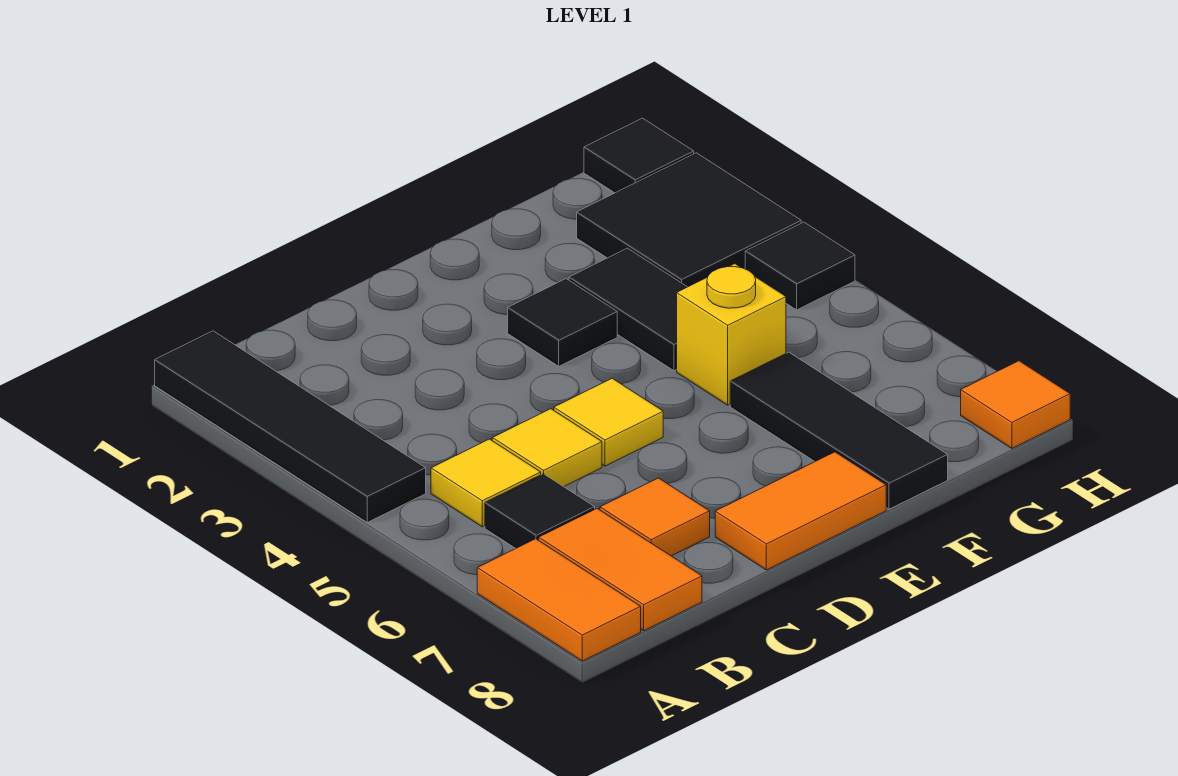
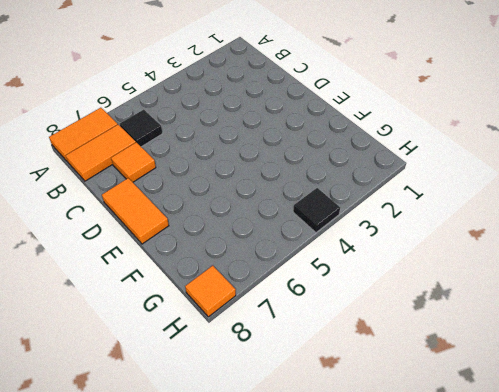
none -> black tile A1:A4 level 1
none -> yellow tile B5 level 1
none -> yellow tile C5 level 1

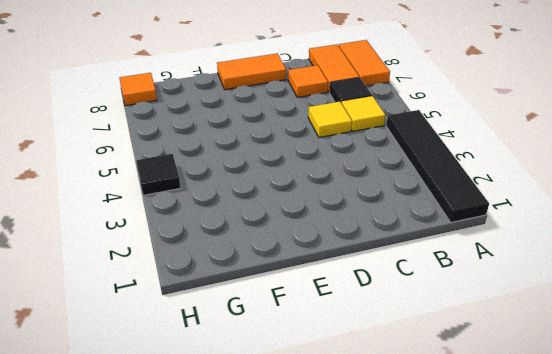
none -> yellow tile D5 level 1
none -> black tile E3 level 1
none -> black tile F3:F4 level 1

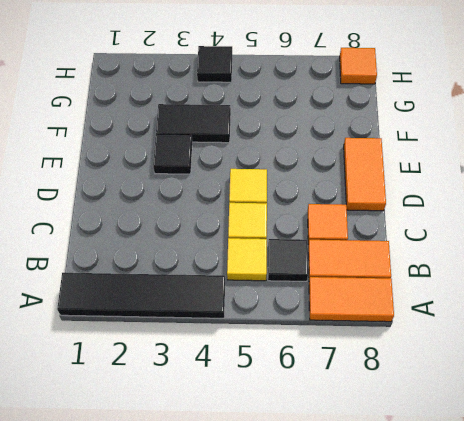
none -> yellow brick F5 level 1
none -> black tile F6:F8 level 1
none -> black tile G2:H3 level 1

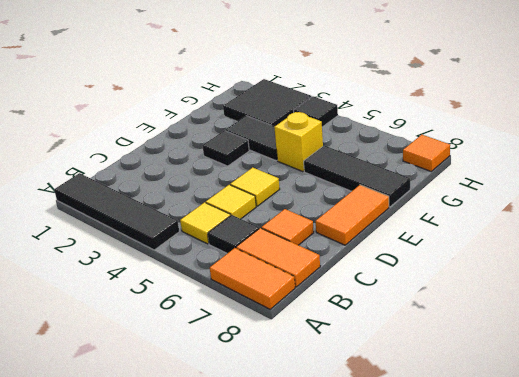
none -> black tile H1 level 1

